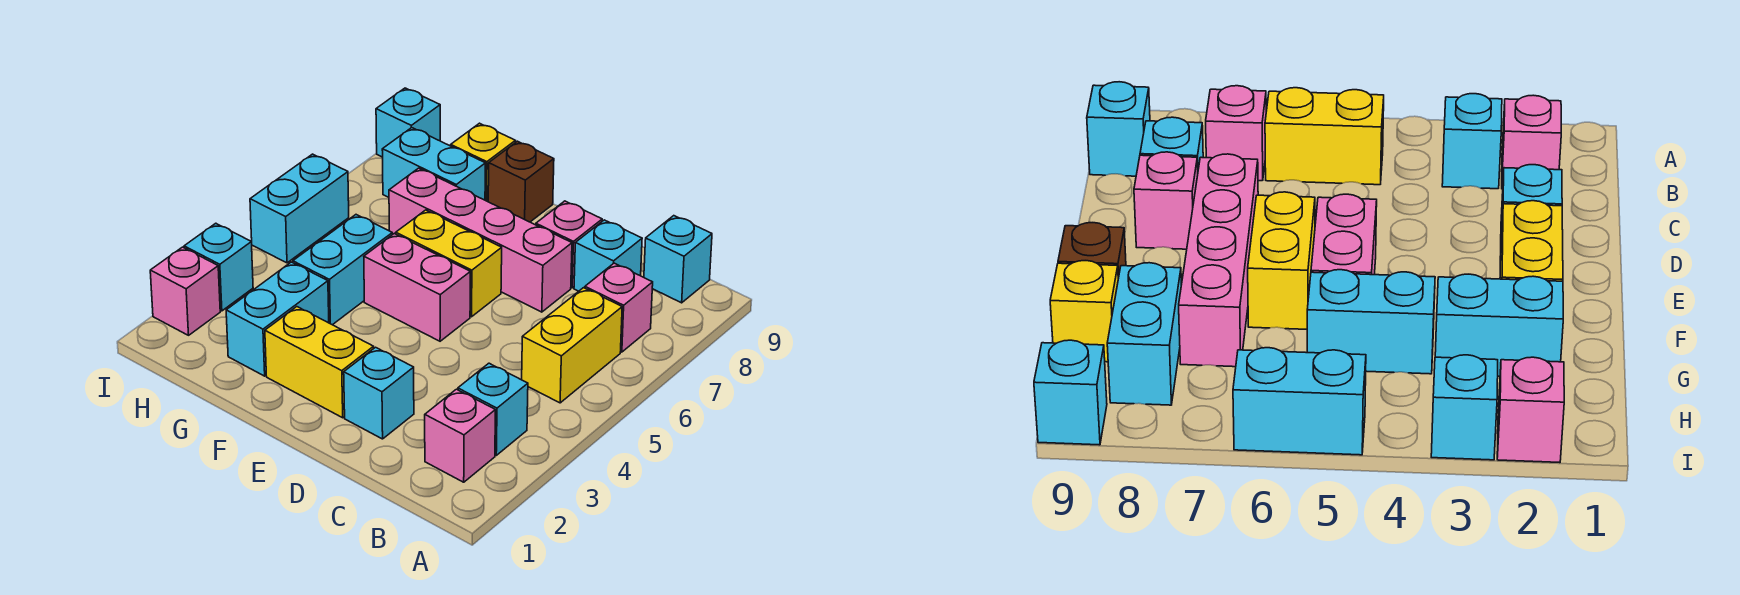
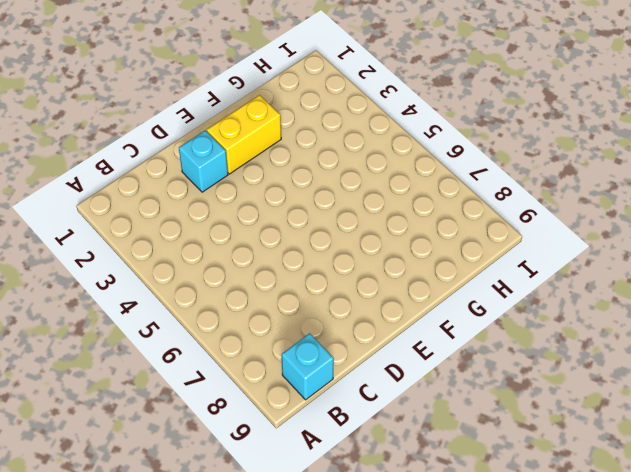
none -> pink brick B2 level 1
none -> cyan brick B3 level 1
none -> yellow brick B5:B6 level 1

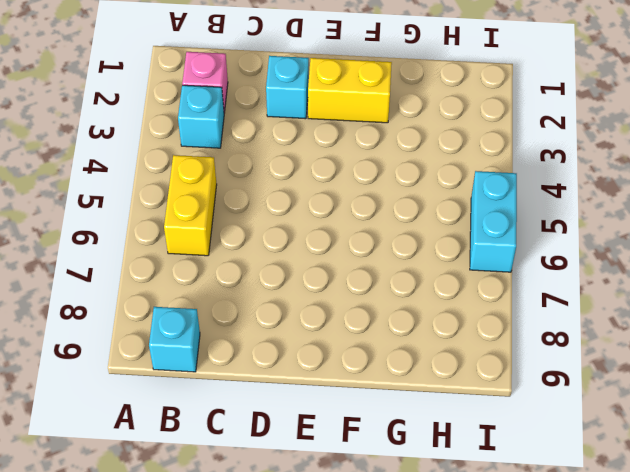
none -> pink brick B7 level 1
none -> cyan brick C8 level 1
none -> pink brick D7:G7 level 1

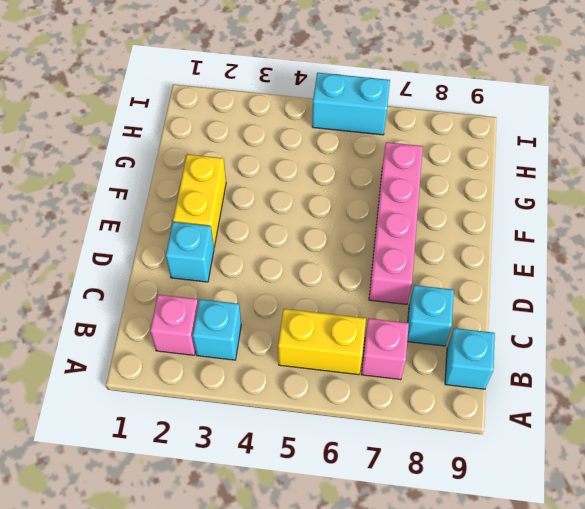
none -> pink brick D8 level 1
none -> pink brick E5:F5 level 1
none -> yellow brick E6:F6 level 1

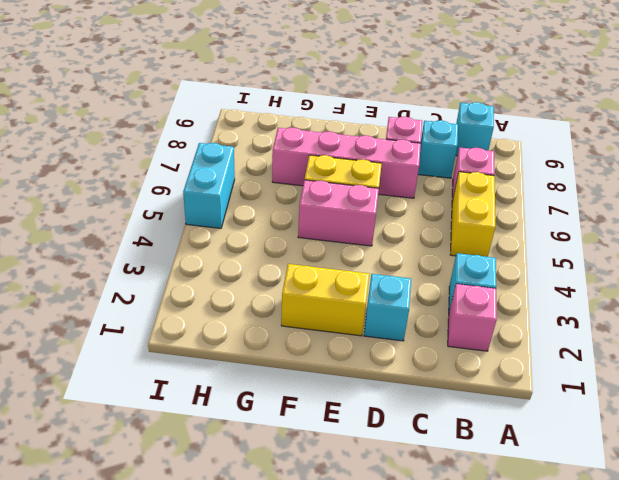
none -> brown brick F9 level 1
none -> cyan brick G2:G3 level 1
none -> cyan brick G4:G5 level 1

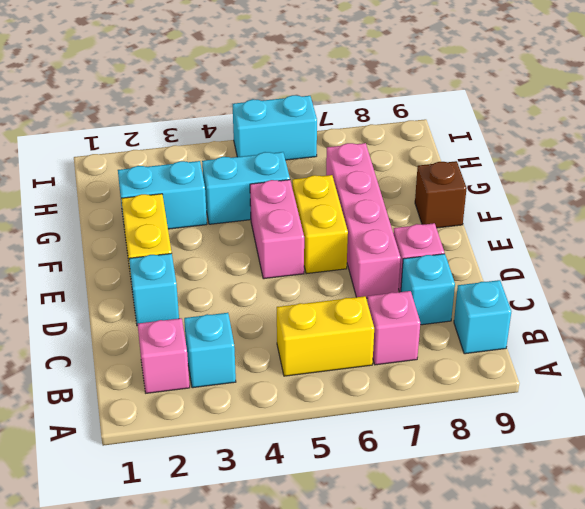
none -> cyan brick G8:H8 level 1
none -> yellow brick G9 level 1
none -> pink brick I2 level 1

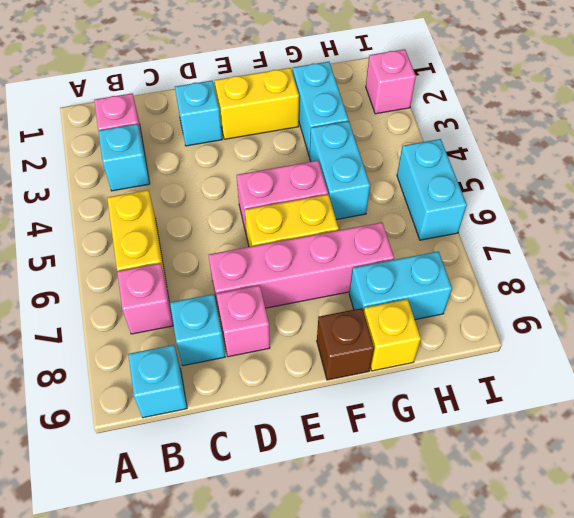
none -> cyan brick I3 level 1
none -> cyan brick I9 level 1

